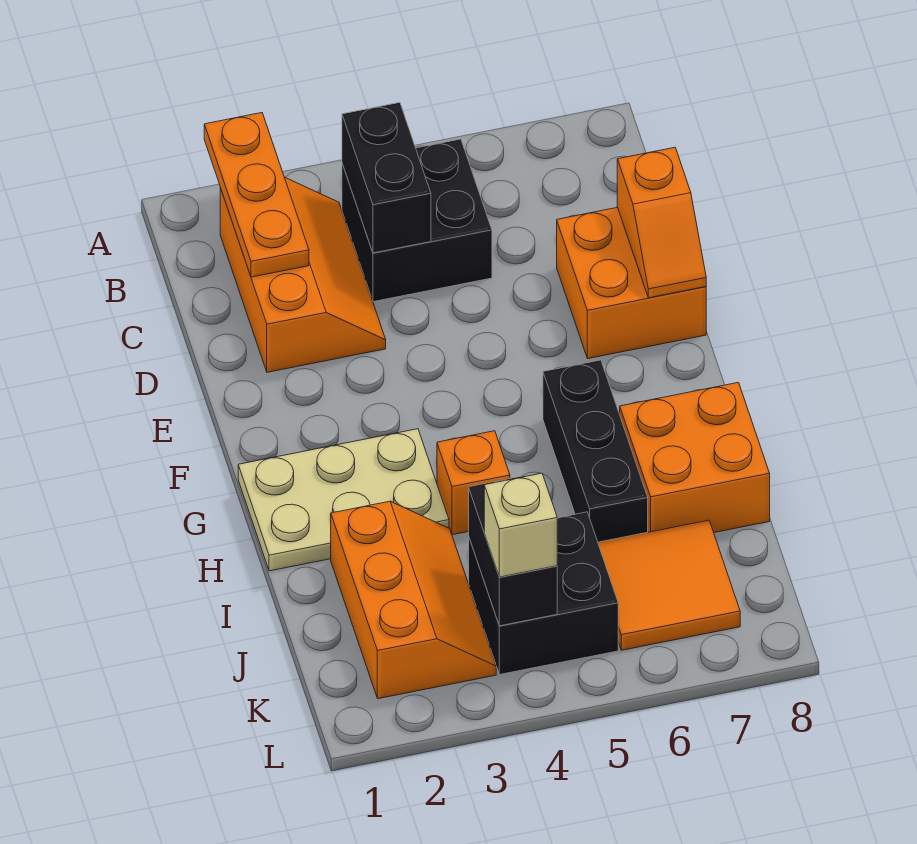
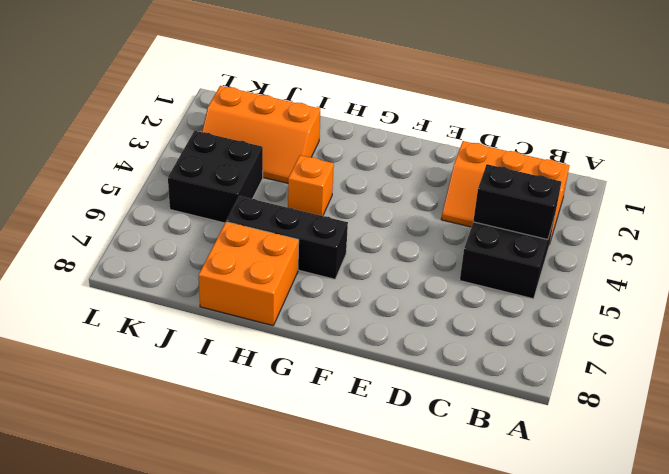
none -> orange brick D7:E8 level 1
none -> tan plate G1:H3 level 1
none -> orange tile J6:K7 level 1

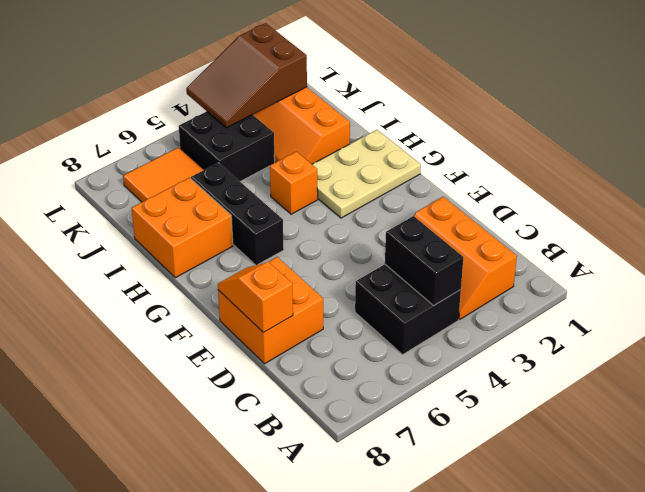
brown slope K2:L4 level 2 top 2 -> black brick J4:K4 level 2
none -> orange plate A2:C2 level 2
none -> tan brick K4 level 3

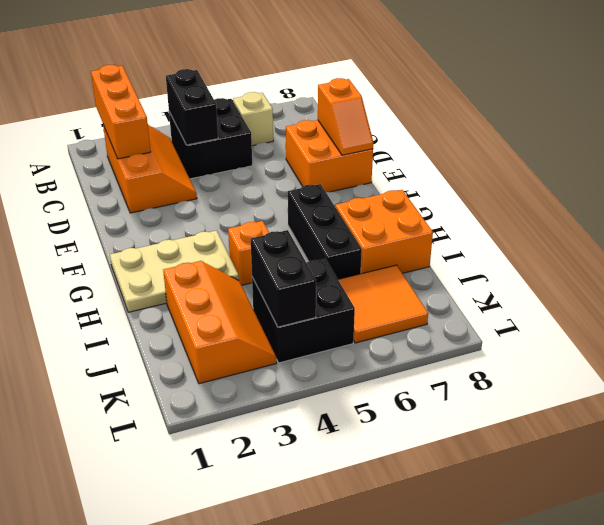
orange brick A2:C2 level 2 -> orange plate A2:C2 level 2
tan brick B6 level 1 -> tan brick K4 level 3

